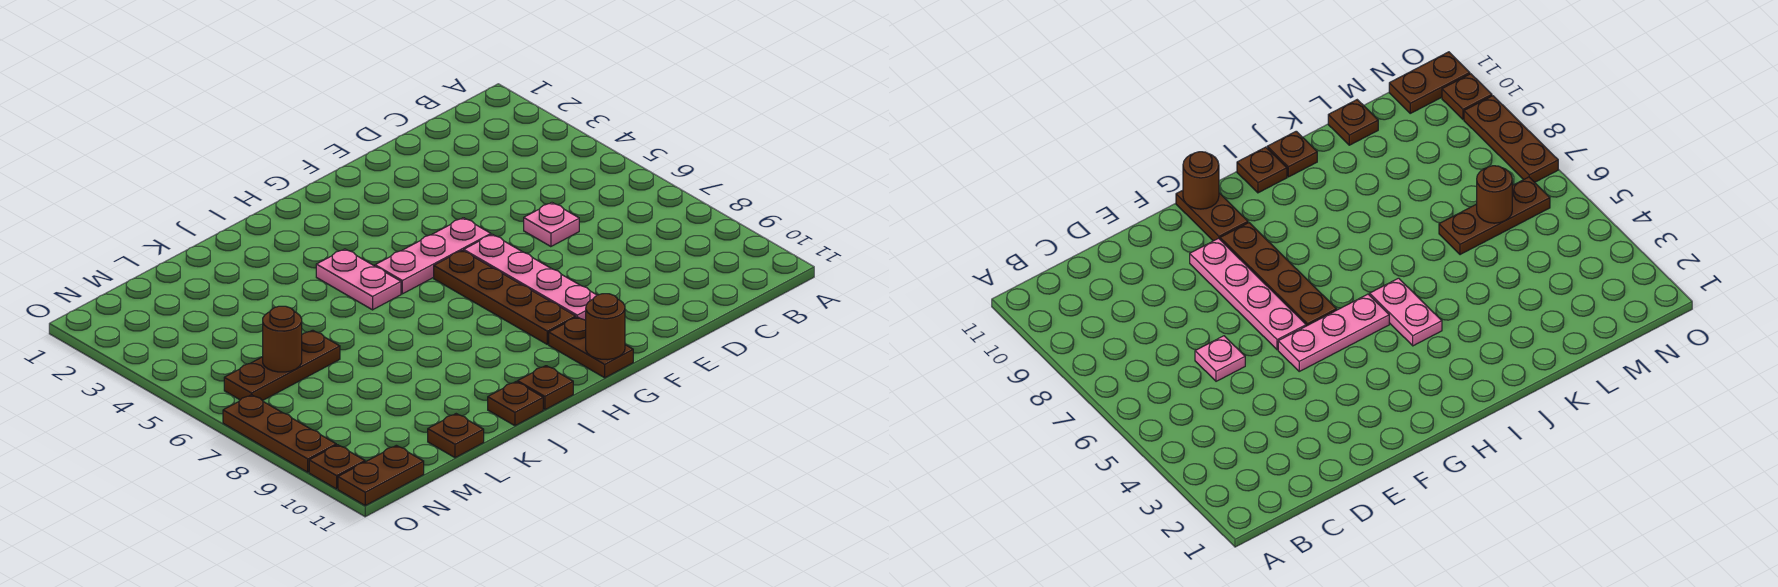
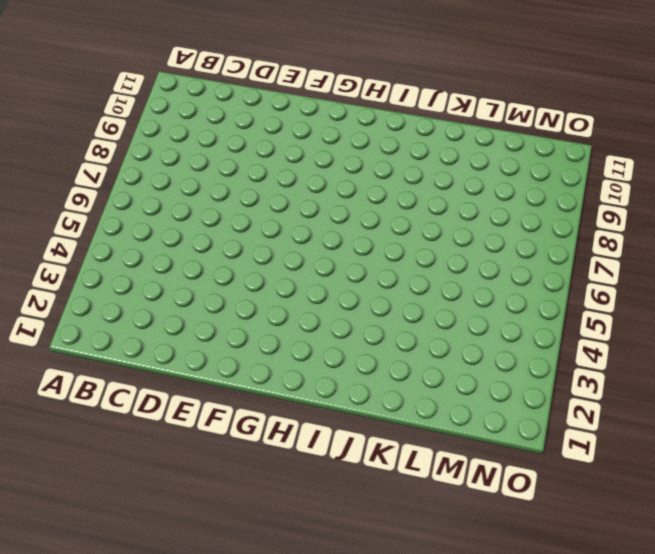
none -> pink plate D6 level 1
none -> pink plate F5:H5 level 1
none -> pink plate F6:F9 level 1

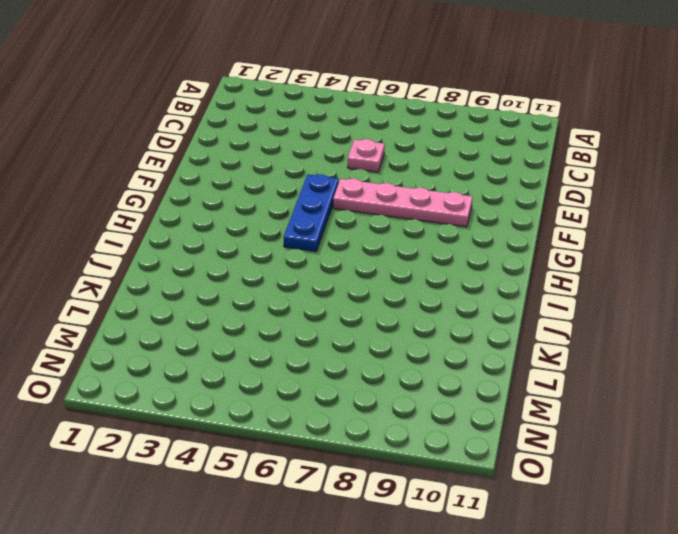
blue plate F5:H5 level 1 -> pink plate F5:H5 level 1
none -> brown plate G6:G9 level 1
none -> brown plate G10:G11 level 1
none -> pink plate I4:I5 level 1

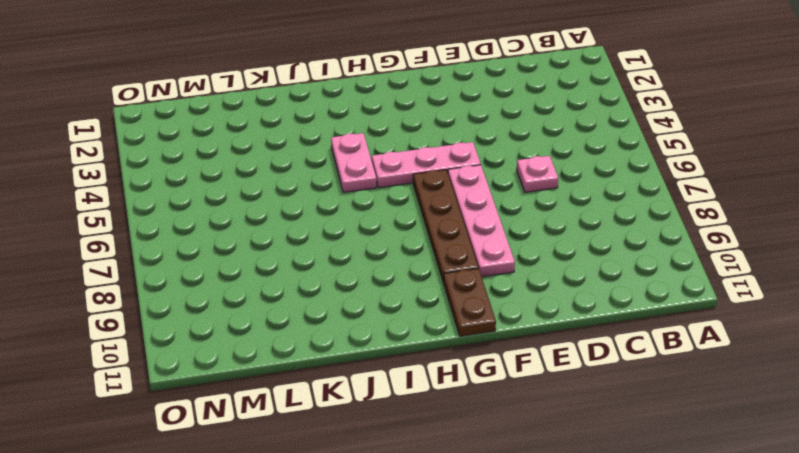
none -> brown plate I11 level 1
none -> brown plate J11 level 1
none -> brown plate L6:N6 level 1

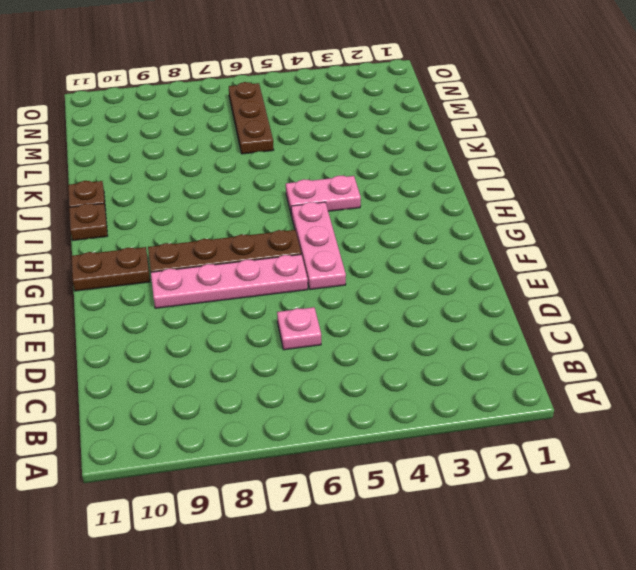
none -> brown plate L11 level 1
none -> brown plate N11:O11 level 1
none -> brown plate O7:O9 level 1

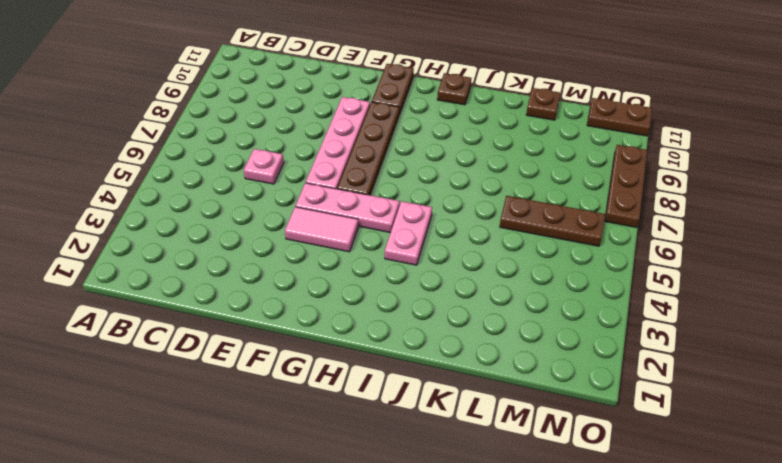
pink tile F4:G4 level 1 -> none
none -> brown plate J11 level 1
none -> brown plate O10 level 1
none -> brown round brick G11 level 2

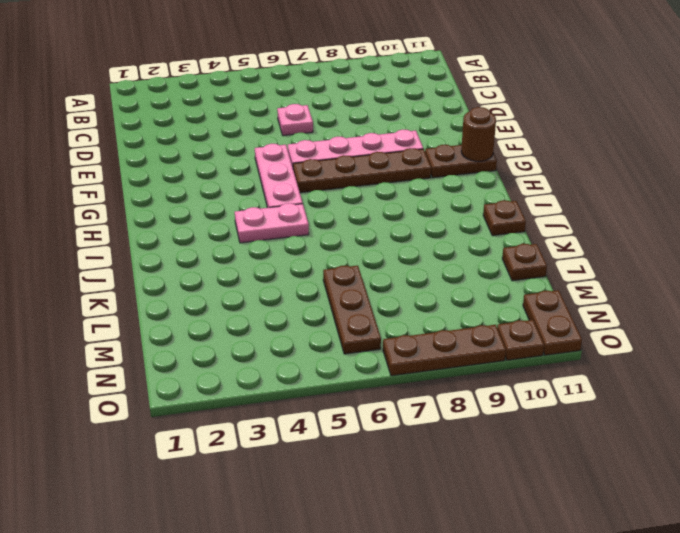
none -> brown plate I11 level 1
none -> brown round brick M6 level 2

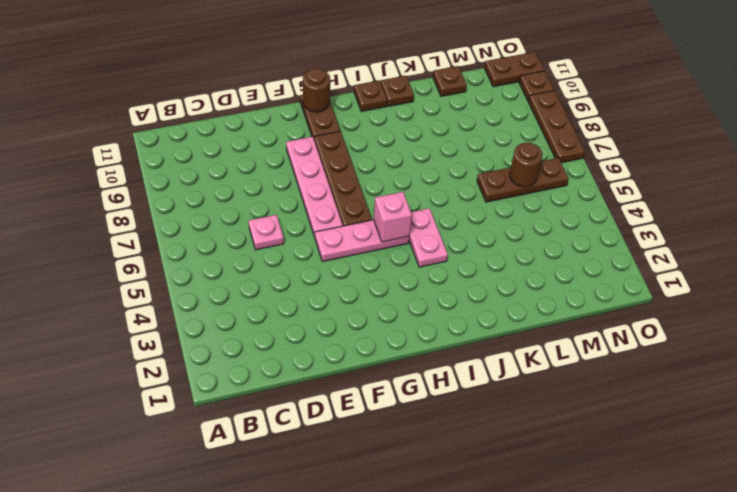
pink brick H5 level 2 -> none

